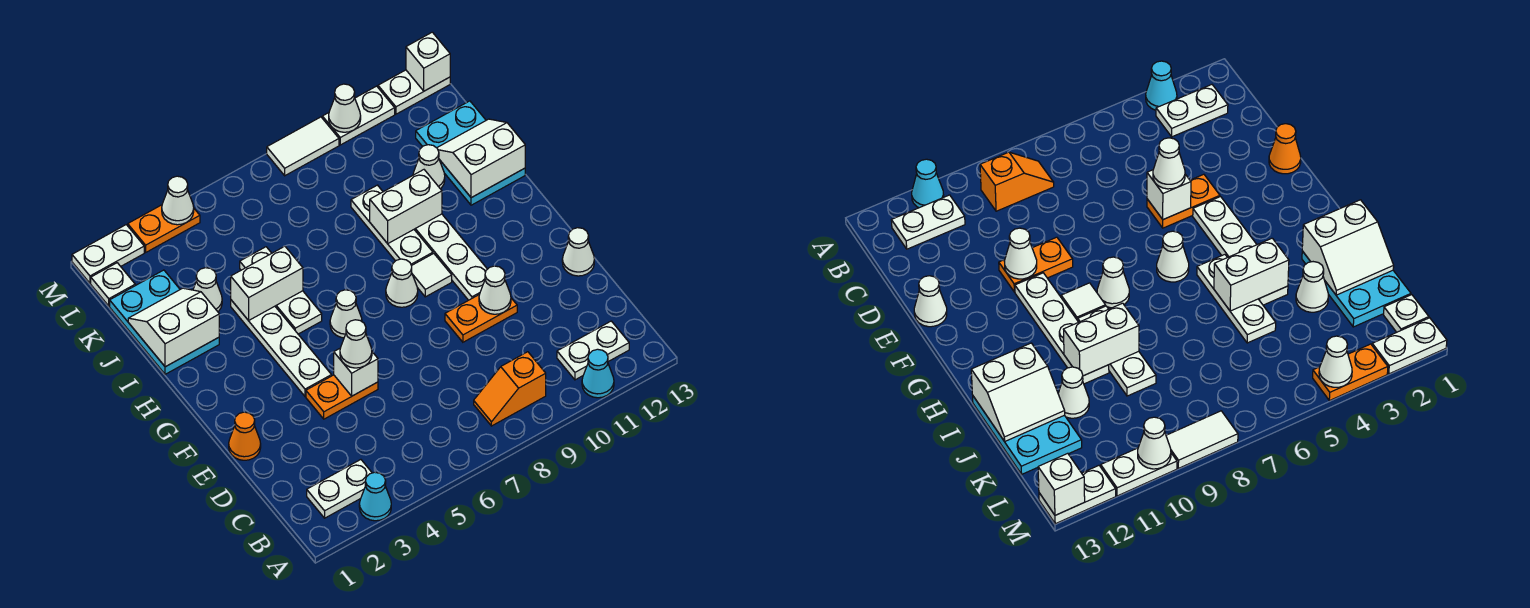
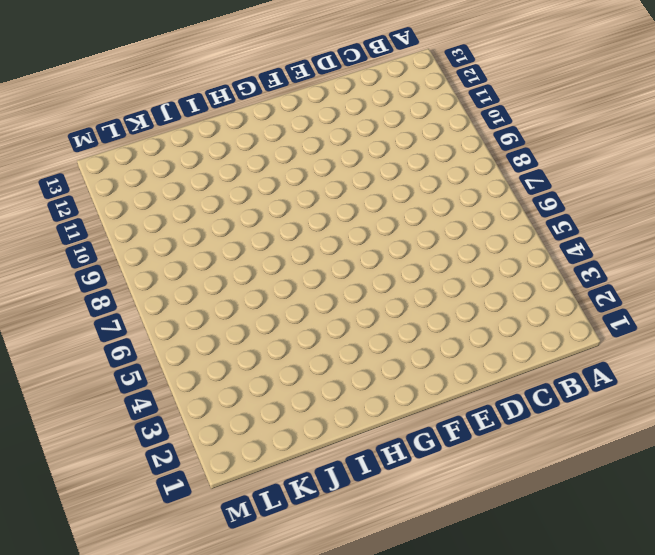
none -> cyan cone A3 level 1
none -> cyan cone A11 level 1
none -> white plate B2:B3 level 1
none -> orange slope B8:B9 level 1 top 9

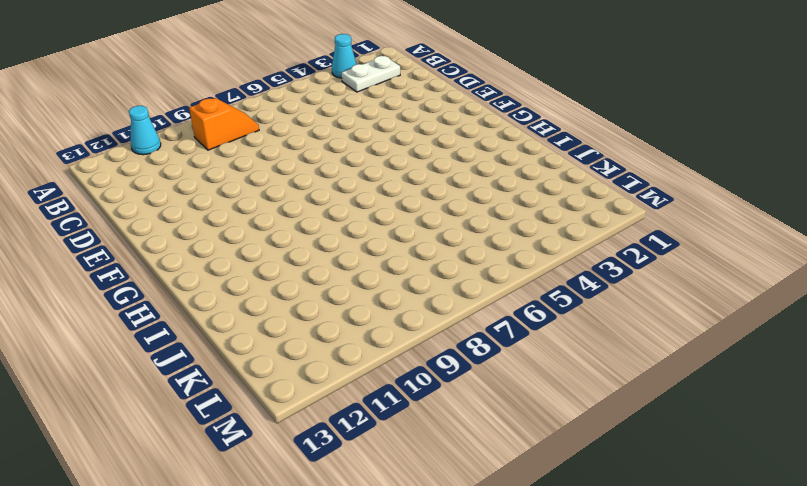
none -> white plate B11:B12 level 1
none -> orange cone E1 level 1
none -> orange plate E4:E5 level 1
none -> orange plate E9:E10 level 1

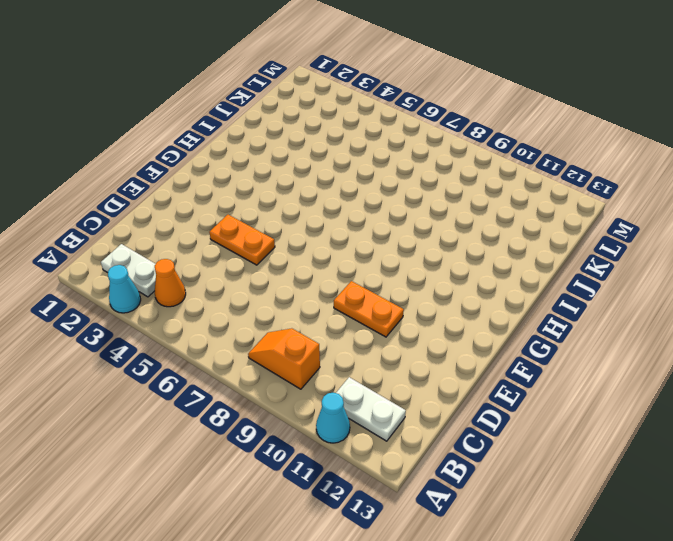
orange cone B4 level 1 -> orange cone E1 level 1
none -> white cone E13 level 1
none -> white plate F4:I4 level 1
none -> white plate F10:I10 level 1
none -> white cone G6 level 1

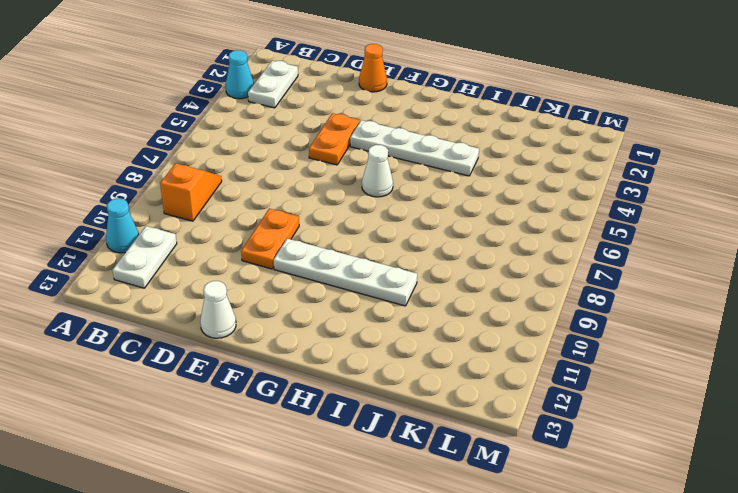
none -> white cone G8 level 1
none -> white tile G9 level 1
none -> white plate H5:J5 level 1
none -> white plate H9:J9 level 1

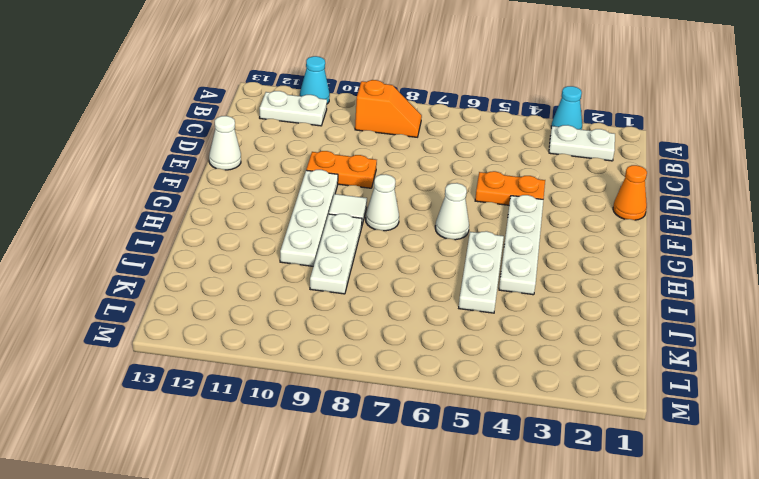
none -> cyan plate I1:K2 level 1
none -> cyan plate I12:K13 level 1
none -> white cone J3 level 1
none -> white cone J11 level 1

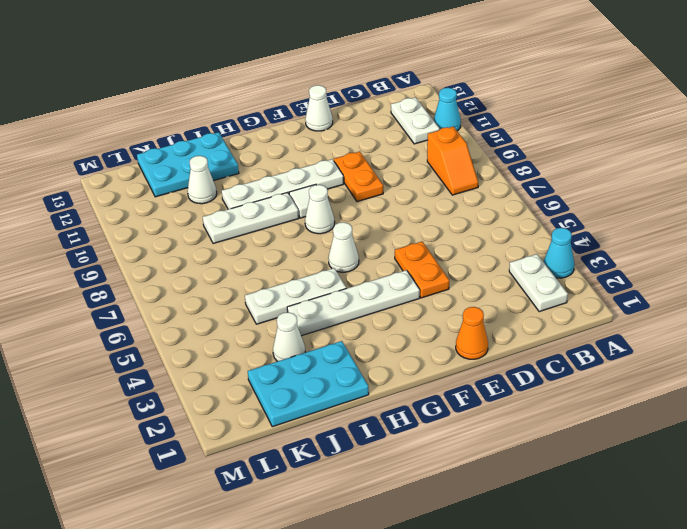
none -> white plate L1 level 1
none -> white plate M1:M2 level 1
none -> orange plate M3:M4 level 1
none -> white tile M8:M9 level 1

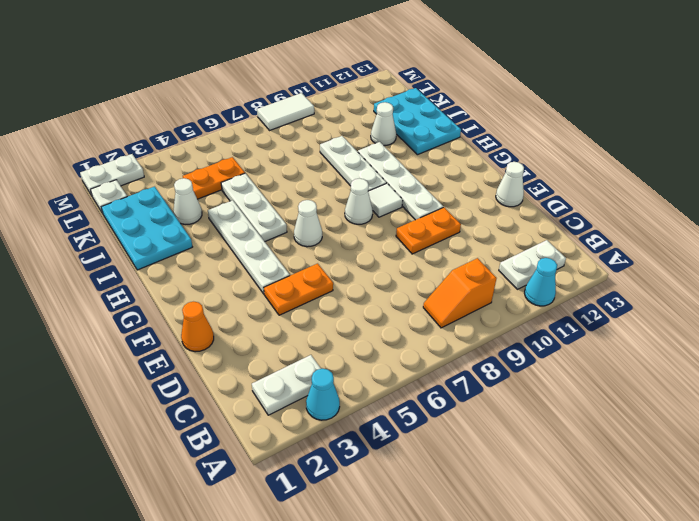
orange plate K4:K5 level 1 -> orange plate M3:M4 level 1
none -> white plate M10:M11 level 1
none -> white plate M12:M13 level 1
none -> white brick E5 level 2
none -> white cone E10 level 2

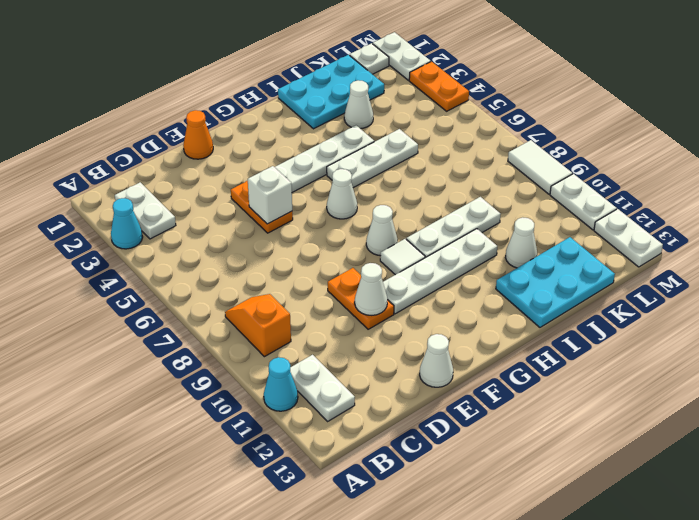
none -> white slope I1:J2 level 2 top I
none -> white brick I4:I5 level 2
none -> white brick I9:I10 level 2
none -> white slope I12:J13 level 2 top I

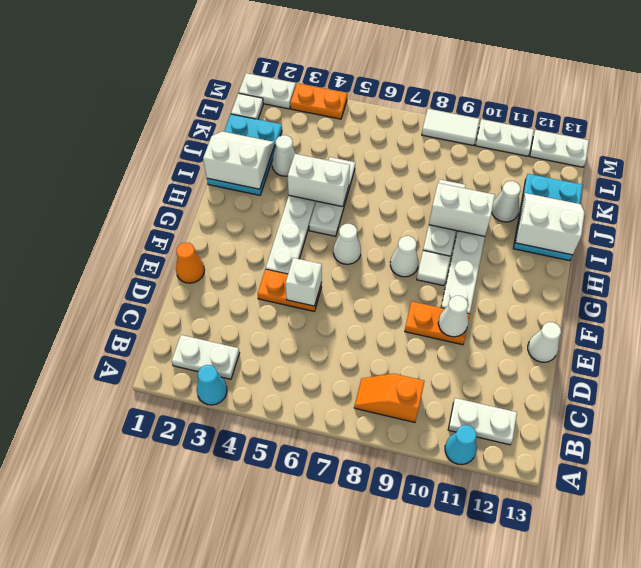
none -> white cone M4 level 2
none -> white cone M10 level 2
none -> white brick M13 level 2
none -> white cone E5 level 3

